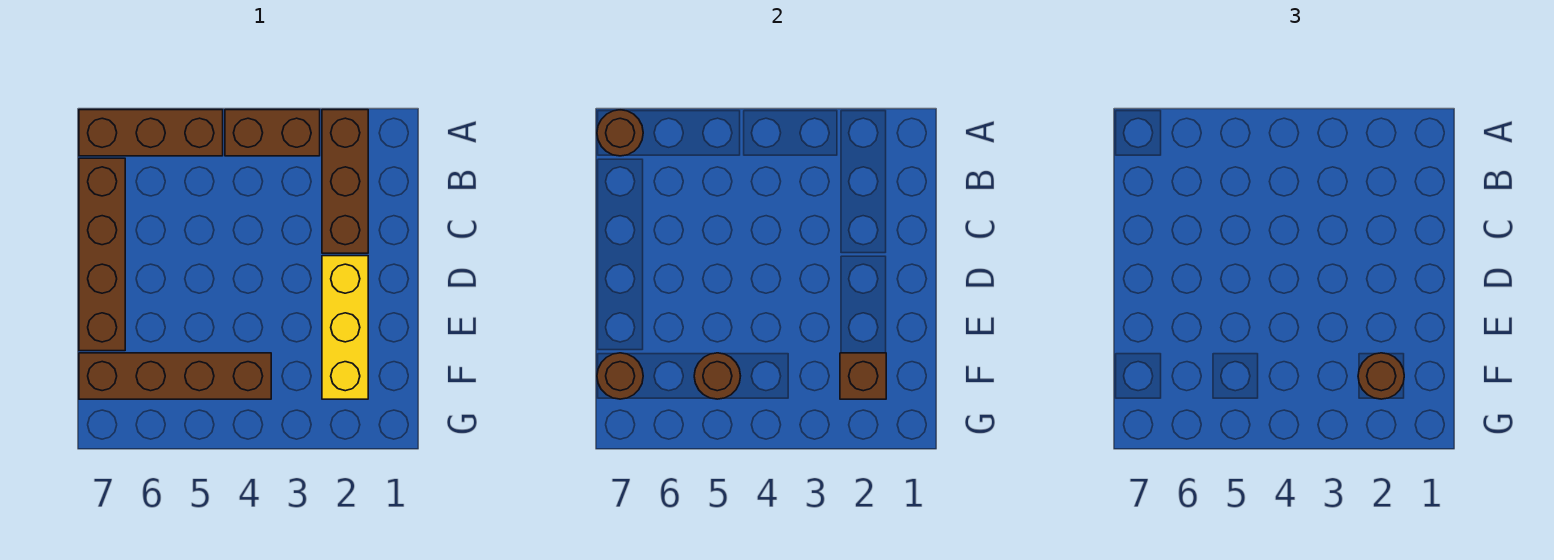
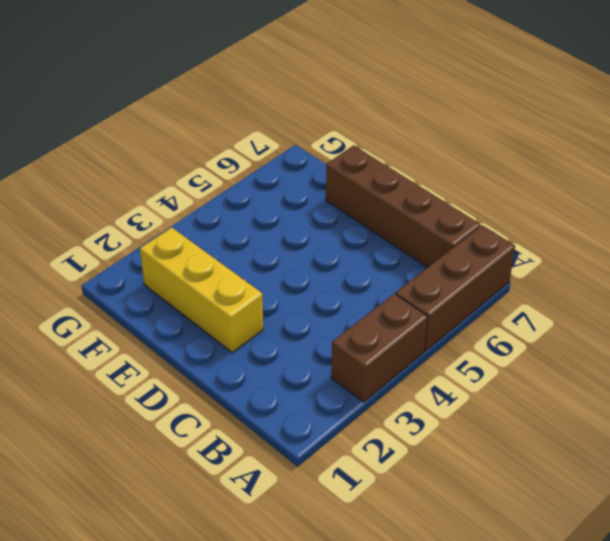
none -> brown brick A2:C2 level 1
none -> brown brick F4:F7 level 1

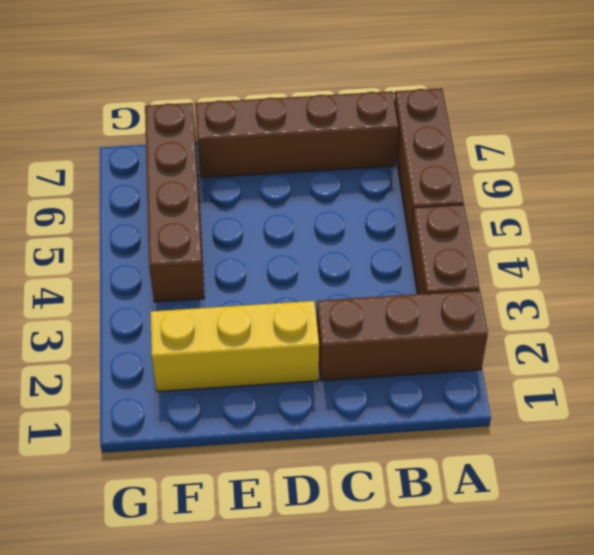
none -> brown round brick A7 level 2
none -> brown brick F2 level 2

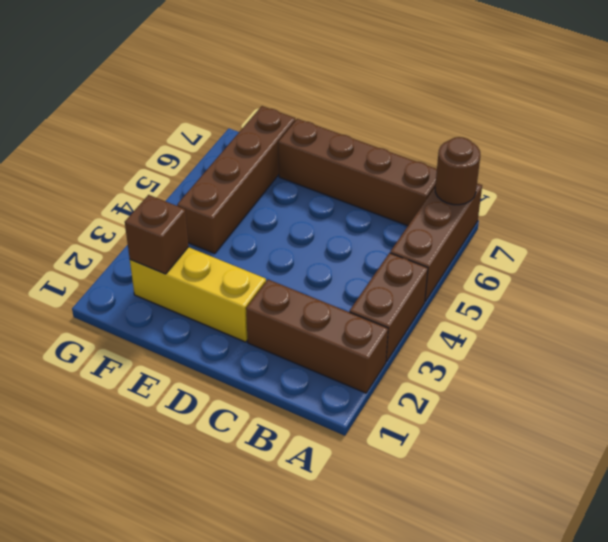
none -> brown round brick F5 level 2
none -> brown round brick F7 level 2

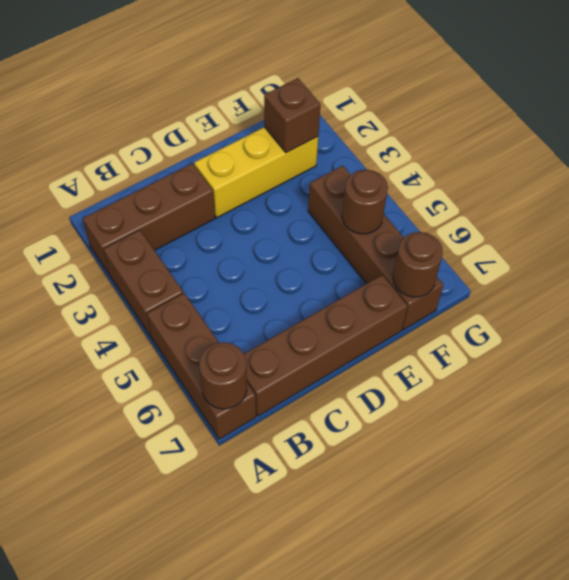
none -> brown round brick F2 level 3

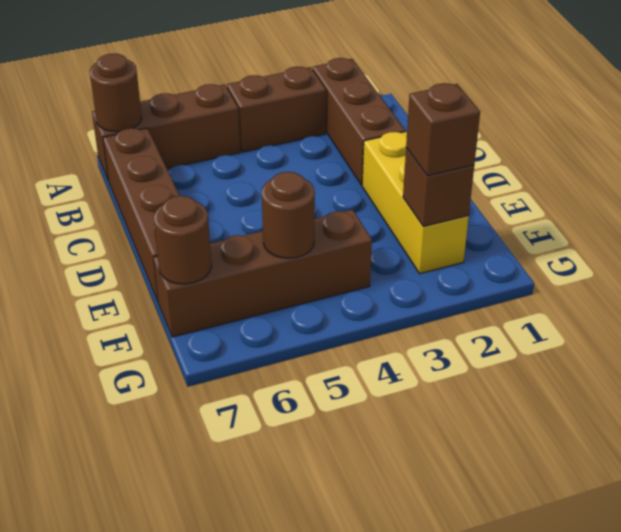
brown brick F2 level 3 -> brown round brick F2 level 3

